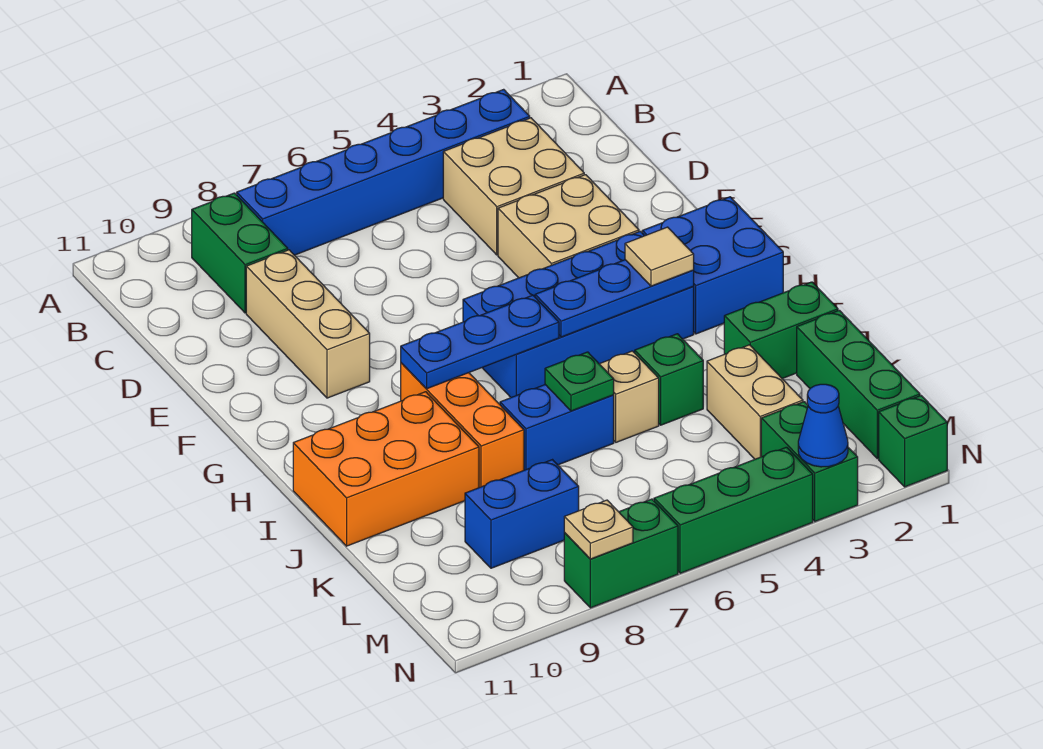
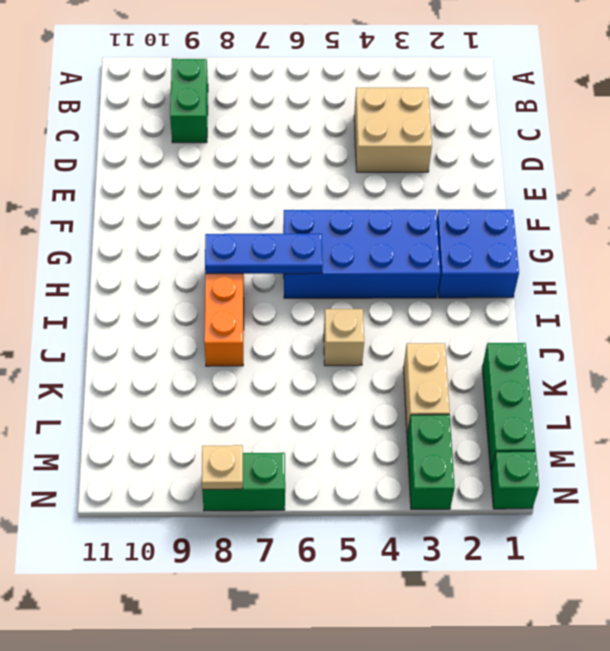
none -> blue brick B3:B8 level 1
none -> tan brick D9:F9 level 1
none -> tan brick E3:F4 level 1

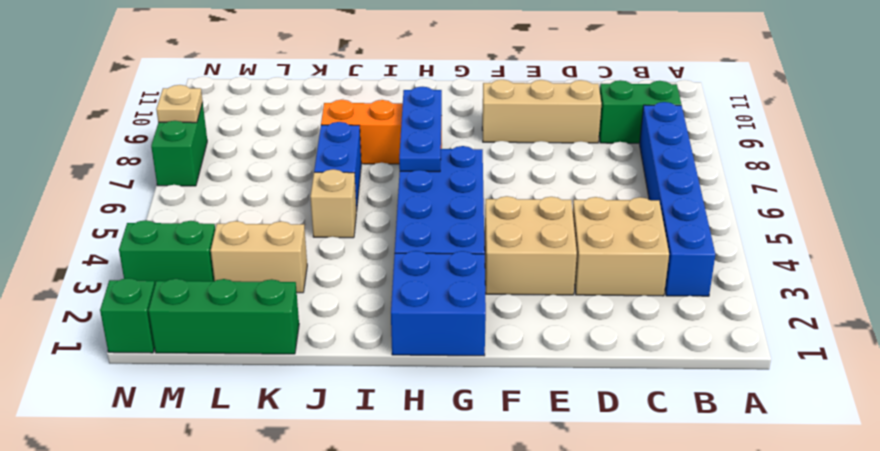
none -> orange brick I9:J11 level 1
none -> green brick J1:J2 level 1
none -> green brick J4 level 1

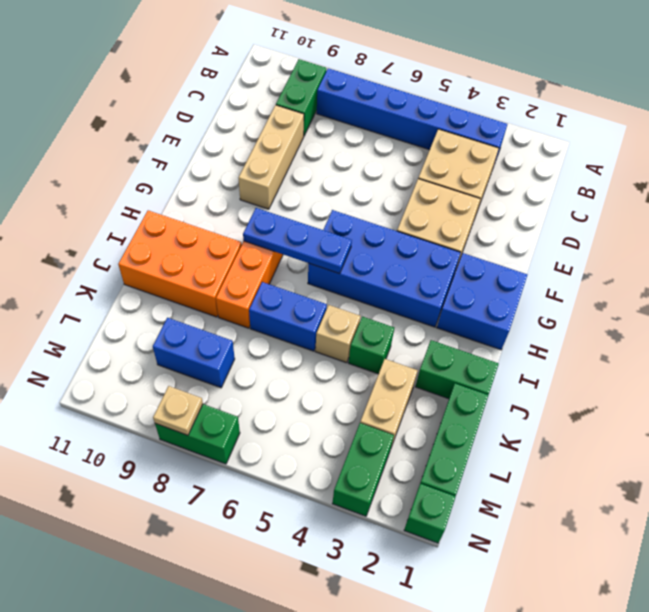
none -> green brick N4:N6 level 1
none -> blue plate H3:H5 level 2
none -> green plate J6 level 2

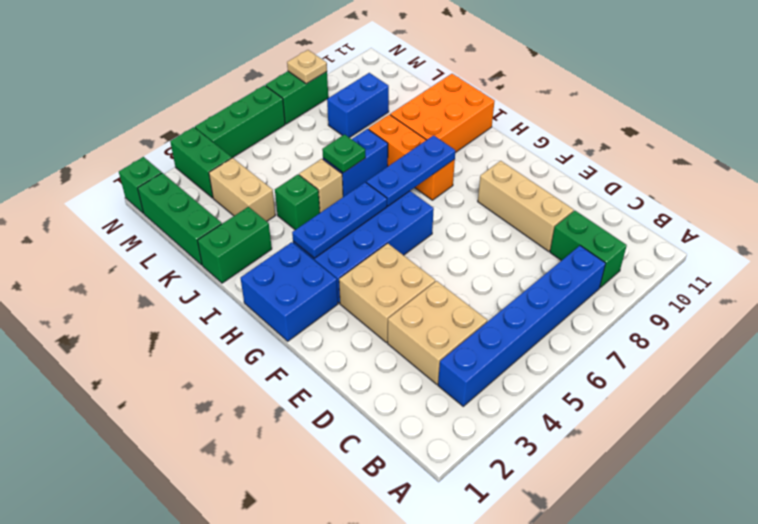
none -> blue cone N3 level 2
none -> tan tile H3 level 3

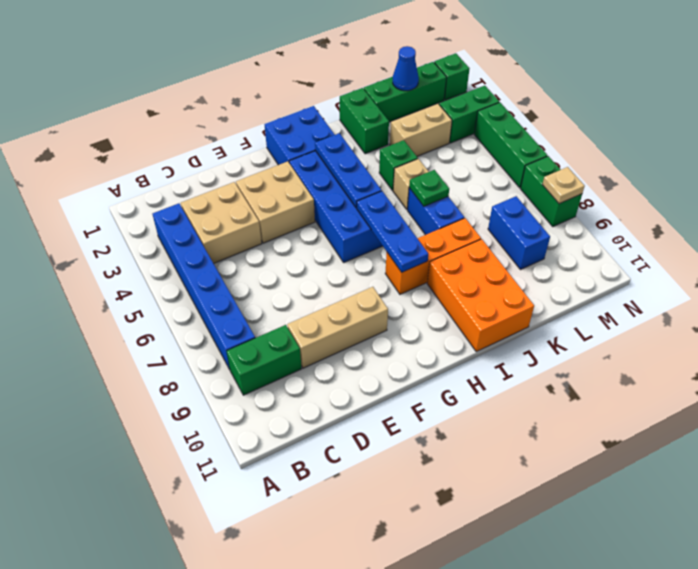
blue cone L1 level 2 -> blue cone N3 level 2
none -> tan tile H3 level 3

